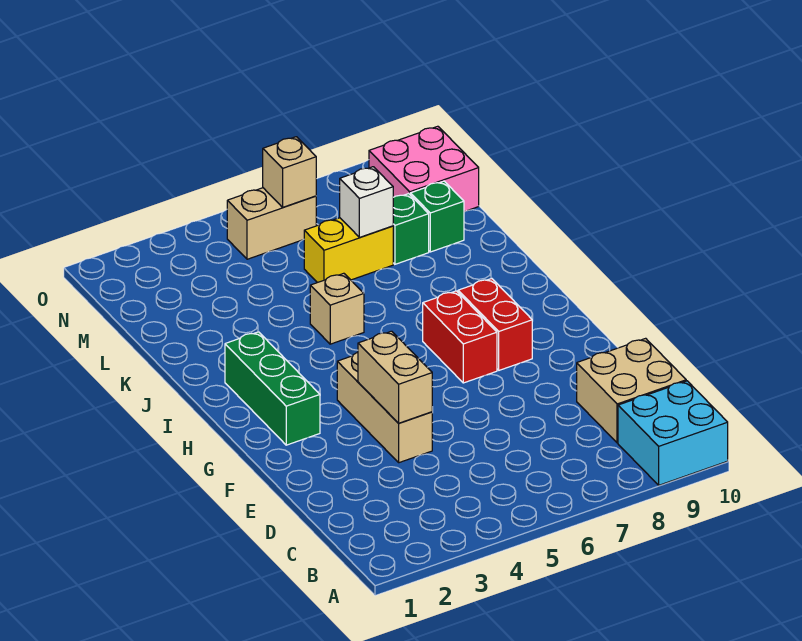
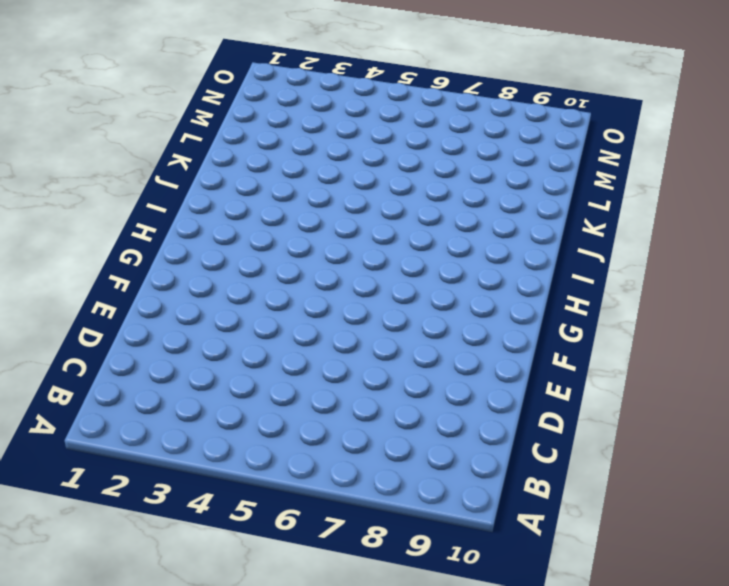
none -> cyan brick A9:B10 level 1
none -> tan brick C9:D10 level 1
none -> tan brick E4:G4 level 1

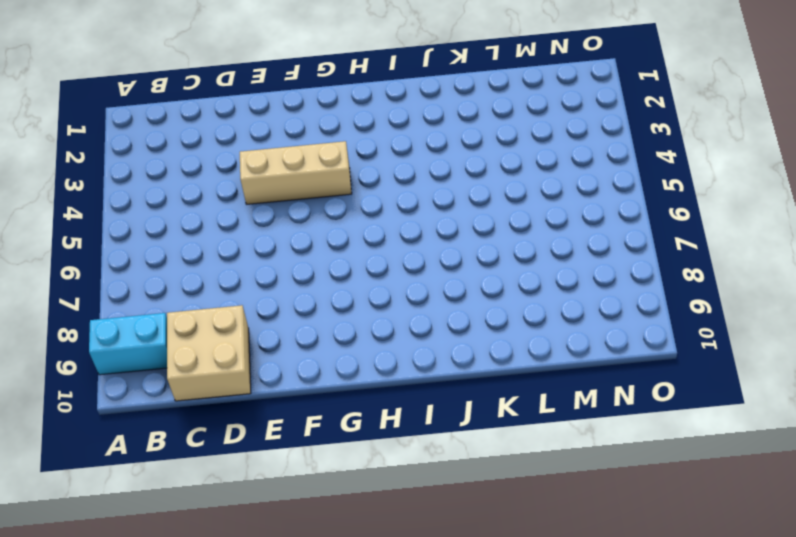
cyan brick A9:B9 level 1 -> cyan brick A9:B10 level 1
none -> green brick G2:I2 level 1
none -> red brick G7:H7 level 1
none -> red brick G8:H8 level 1

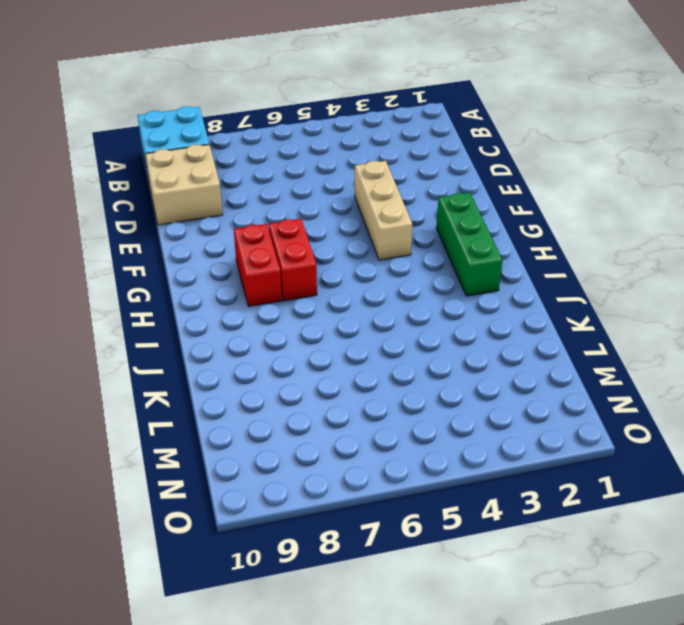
none -> tan brick J5 level 1
none -> yellow brick L6:L7 level 1
none -> green brick L8 level 1

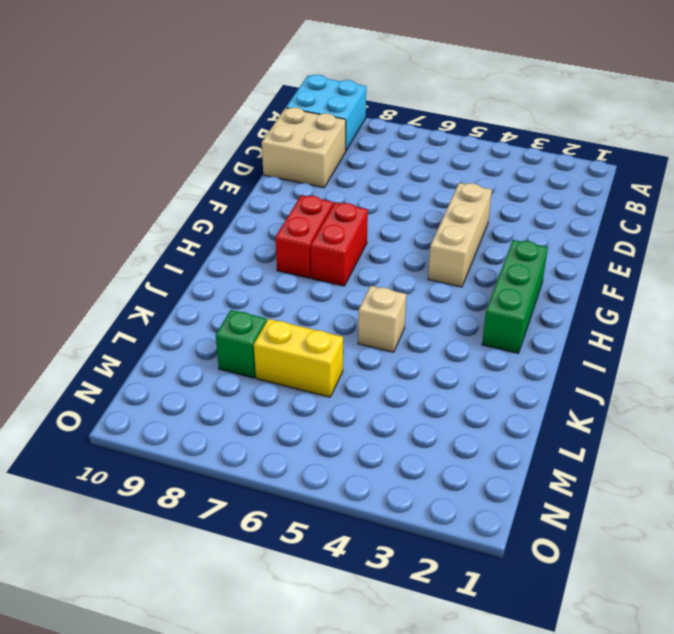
none -> green brick L9 level 1
none -> pink brick M9:N10 level 1
none -> tan brick N5:N6 level 1

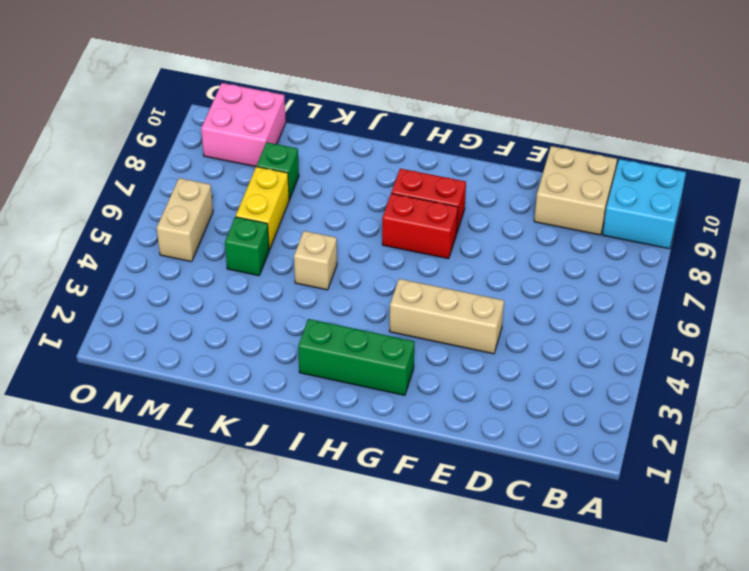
green brick L5 level 1 -> green brick L9 level 1
none -> tan brick E4:F4 level 2
none -> white brick L7 level 2
none -> tan brick N6 level 2

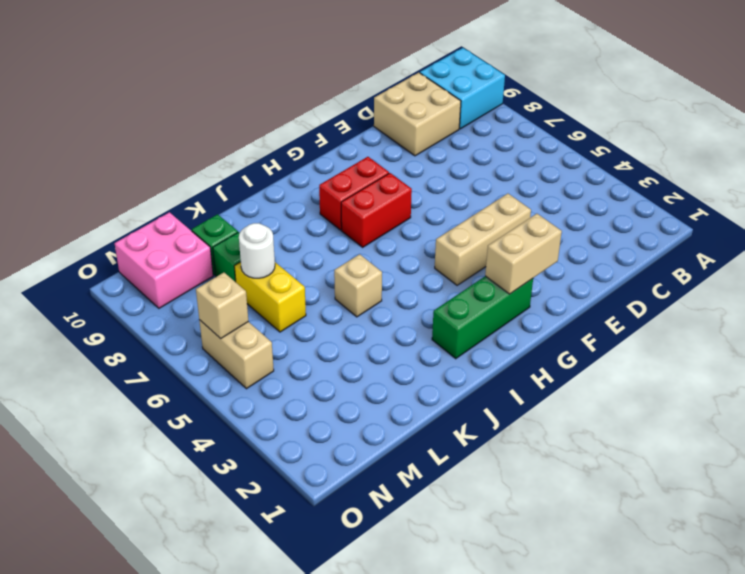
tan brick F2:G2 level 2 -> tan brick E4:F4 level 2
white round brick L7 level 2 -> white brick L7 level 2

